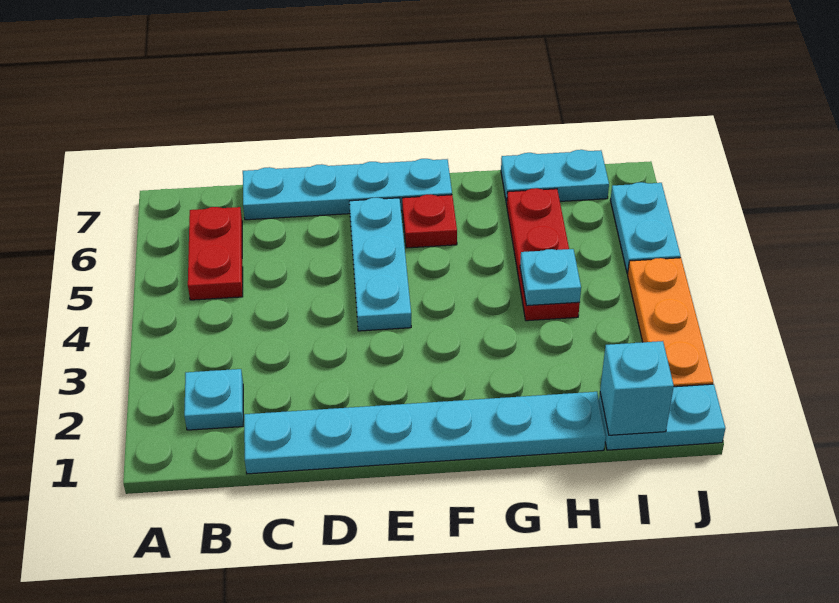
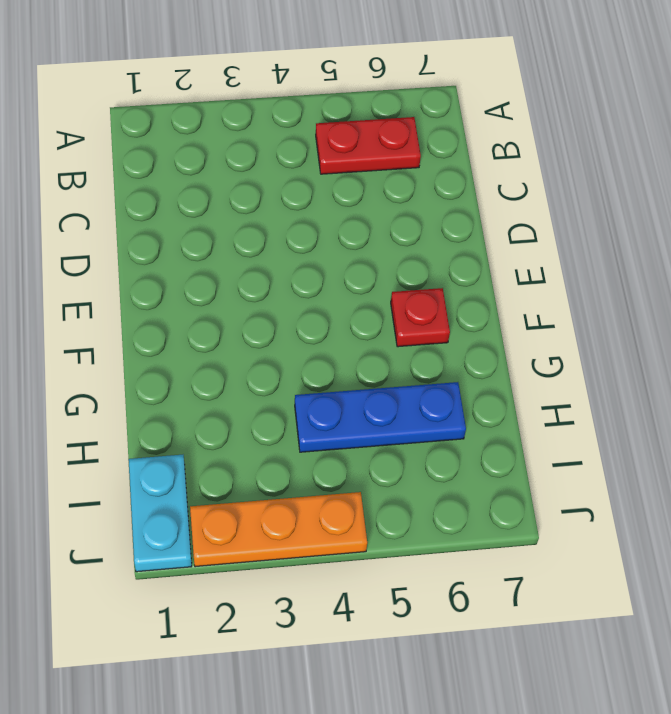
blue plate H4:H6 level 1 -> red plate H4:H6 level 1
none -> cyan plate B2 level 1
none -> cyan plate C1:H1 level 1
none -> cyan plate C7:F7 level 1

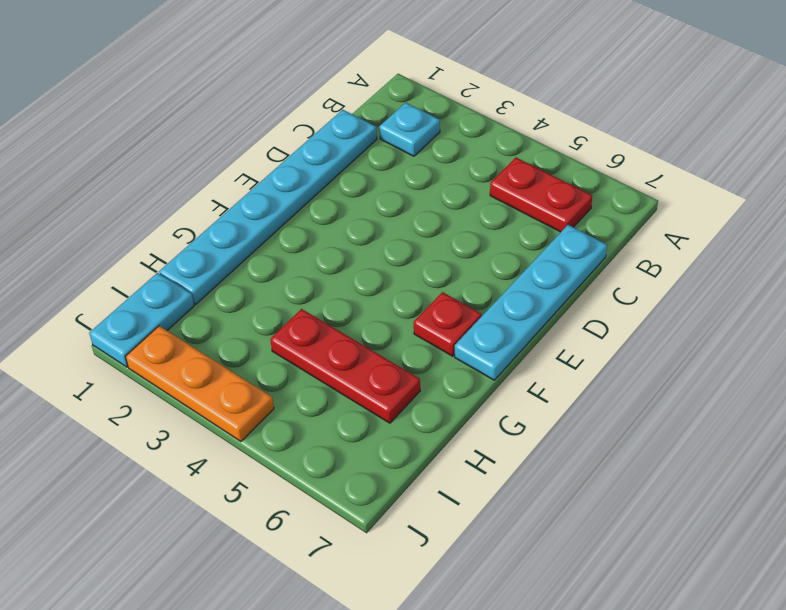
none -> cyan plate E4:E6 level 1
none -> cyan plate H7:I7 level 1
none -> cyan plate J5:J6 level 1

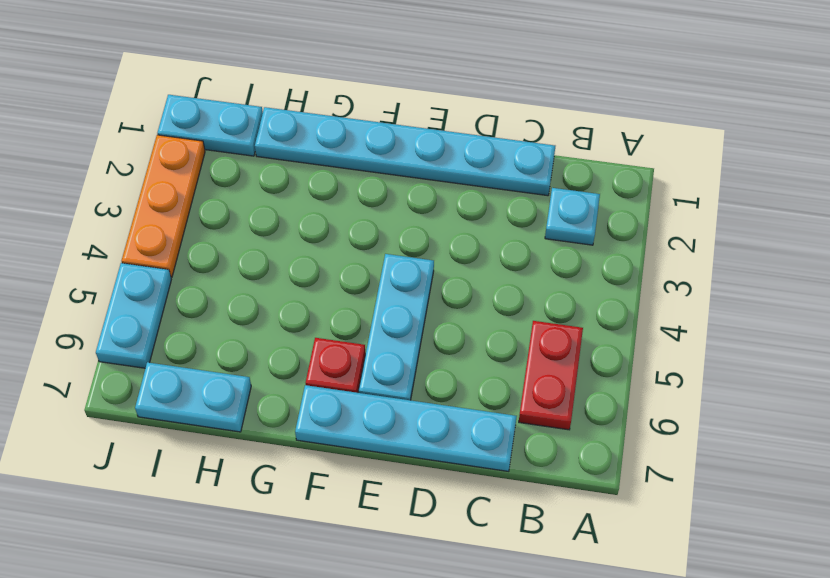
none -> red plate H4:H6 level 1
none -> cyan plate H4 level 2
none -> cyan brick I1 level 2

